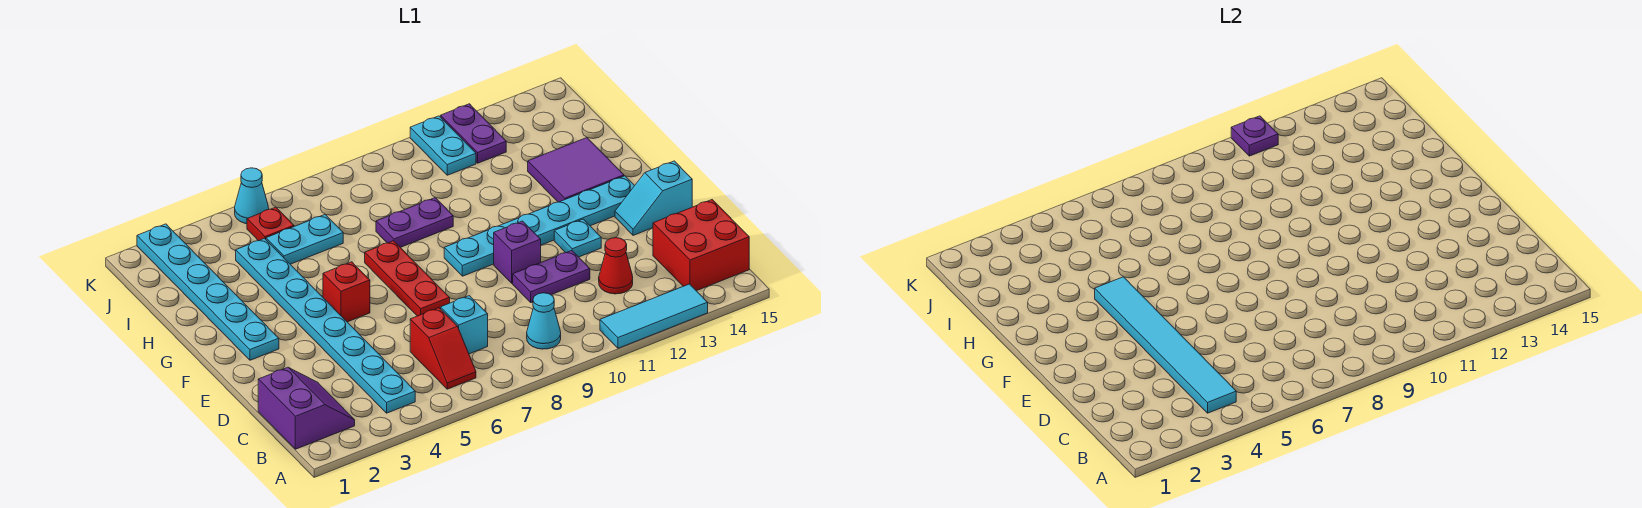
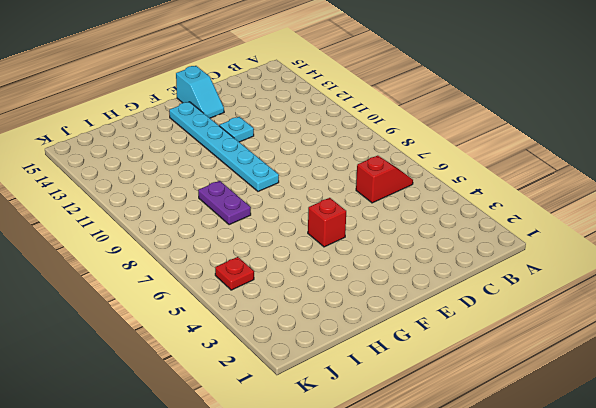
none -> cyan tile A11:A13 level 1
none -> purple slope B1:C2 level 1 top 1
none -> cyan plate B4:I4 level 1

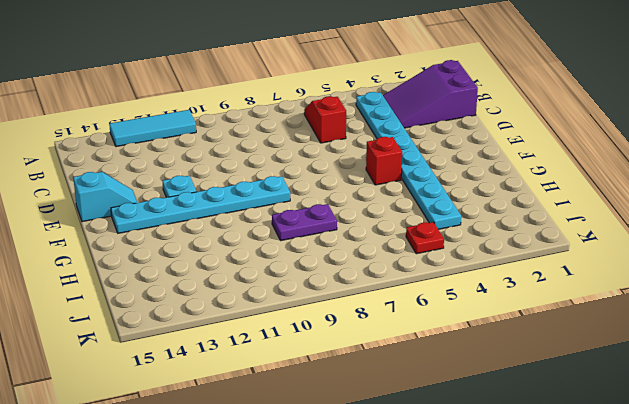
purple slope B1:C3 level 1 top 1 -> purple slope B1:C2 level 1 top 1
none -> cyan cone B9 level 1
none -> red brick B14:C15 level 1
none -> cyan brick C7 level 1

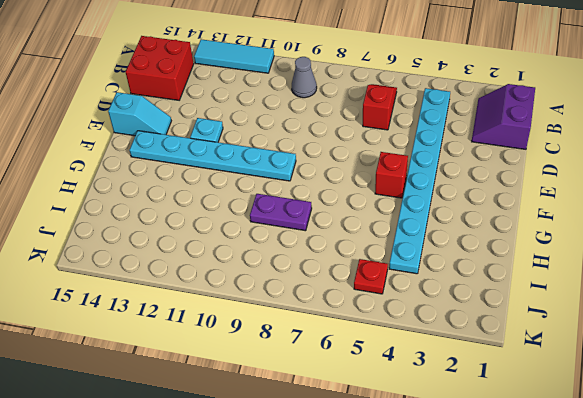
grey cone B9 level 1 -> cyan cone B9 level 1
none -> cyan brick C7 level 1
none -> red cone C12 level 1
none -> purple plate D10:D11 level 1

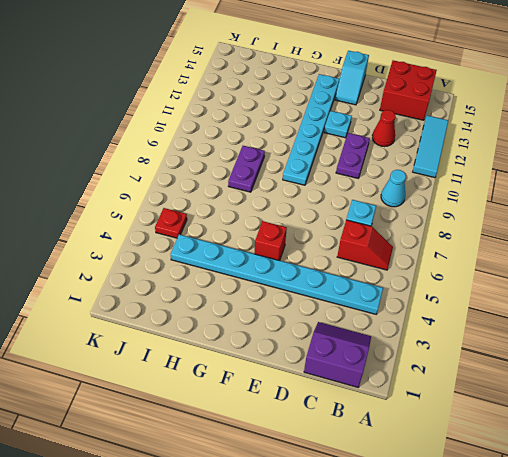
none -> red plate E7:G7 level 1
none -> purple brick E10 level 1
none -> cyan plate F2:K2 level 1

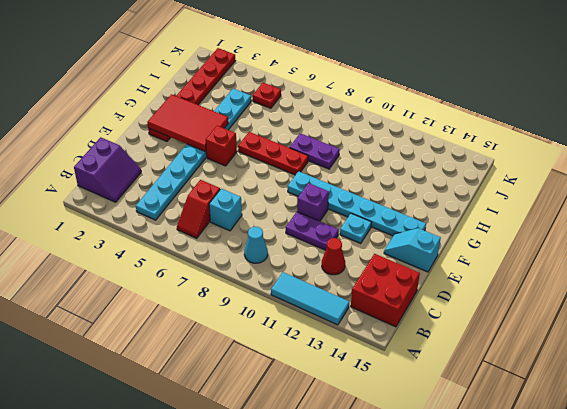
red plate F2:K2 level 1 -> cyan plate F2:K2 level 1
red tile F2:G4 level 2 -> cyan tile B4:G4 level 2
red plate G6:G8 level 1 -> red plate E7:G7 level 1
none -> purple tile G13:H14 level 1
none -> cyan plate I5:I6 level 1
none -> cyan plate J11:K11 level 1

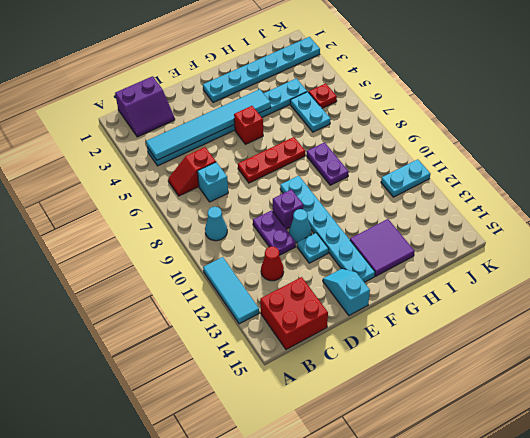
cyan cone E11 level 1 -> cyan cone K5 level 1
none -> purple plate J12:K12 level 1
none -> purple plate K11 level 2

